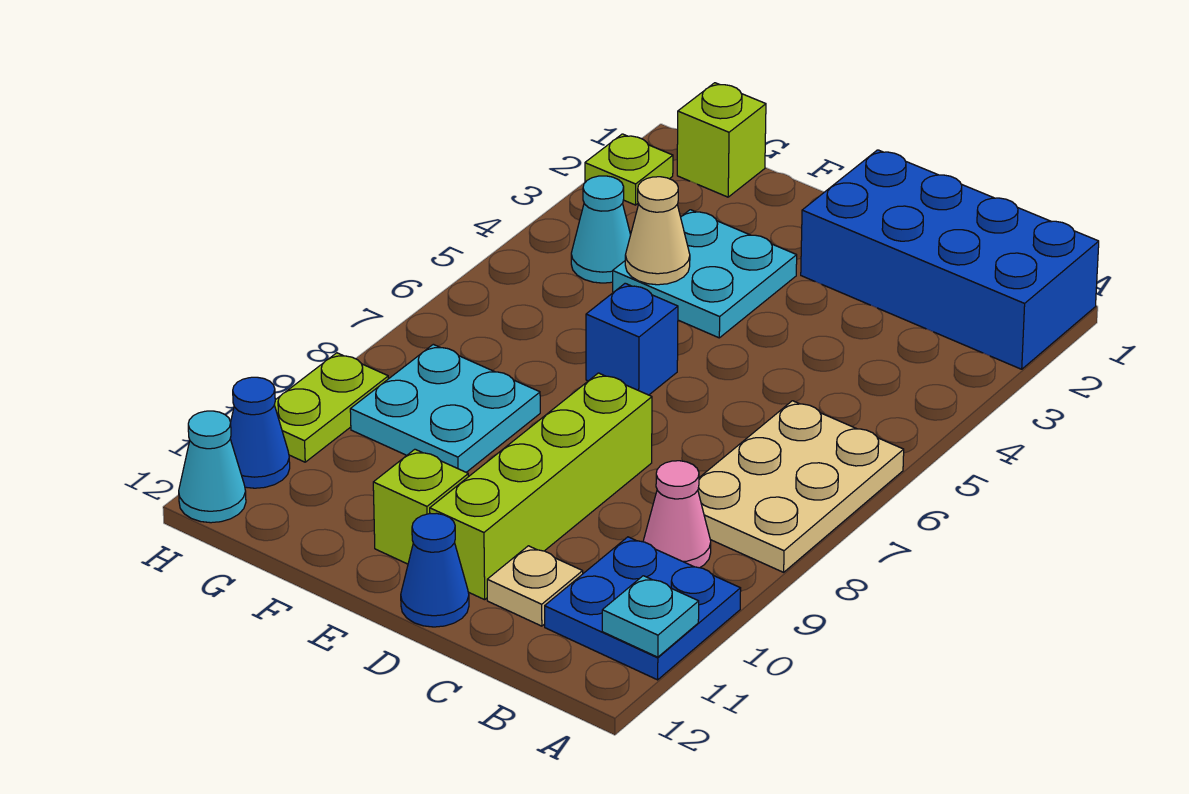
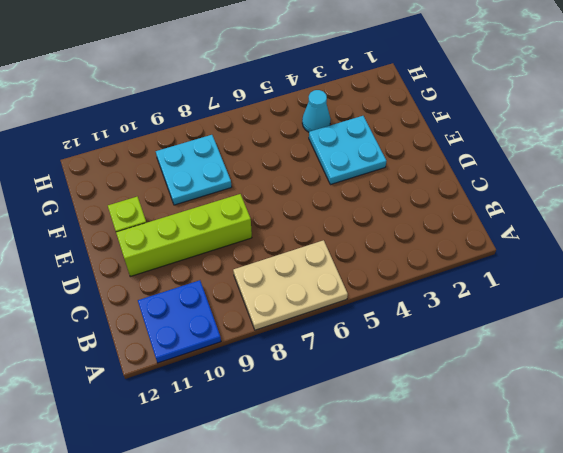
none -> blue brick A1:D2 level 1
none -> pink cone B9 level 1
none -> tan plate C11 level 1

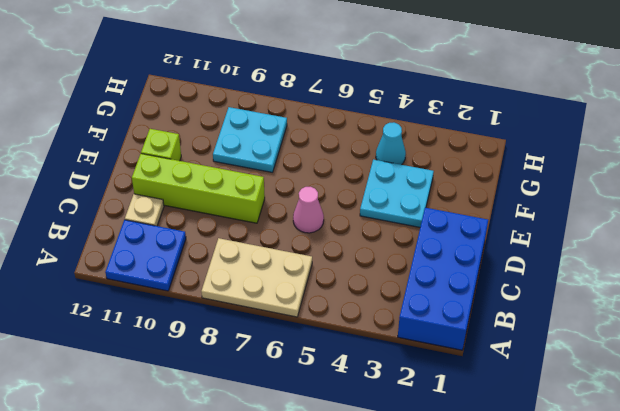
pink cone D6 level 1 -> pink cone B9 level 1
none -> blue cone D12 level 1
none -> blue brick E6 level 1
none -> lime brick G1 level 1

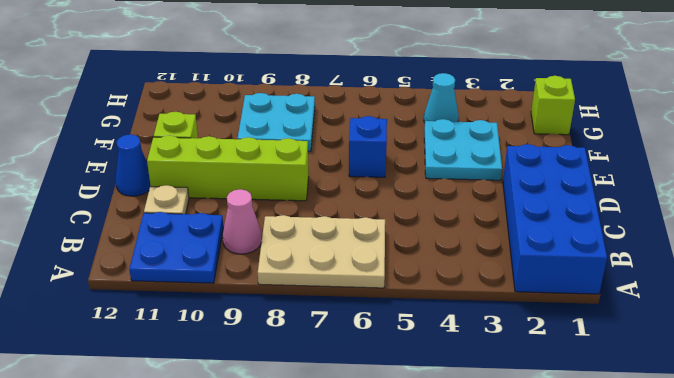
none -> lime plate H2 level 1
none -> lime plate H9:H10 level 1
none -> blue cone H11 level 1

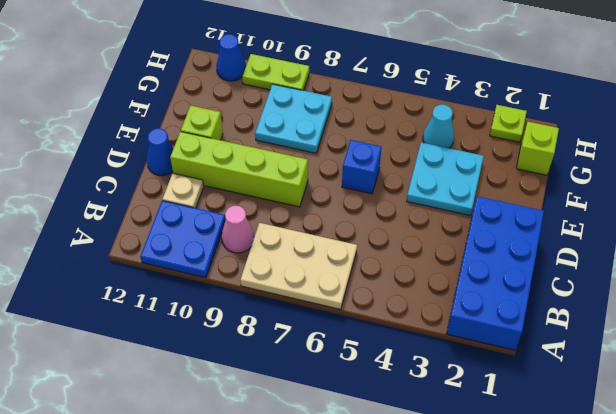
none -> cyan cone H12 level 1
none -> cyan plate A11 level 2
none -> tan cone F4 level 2

